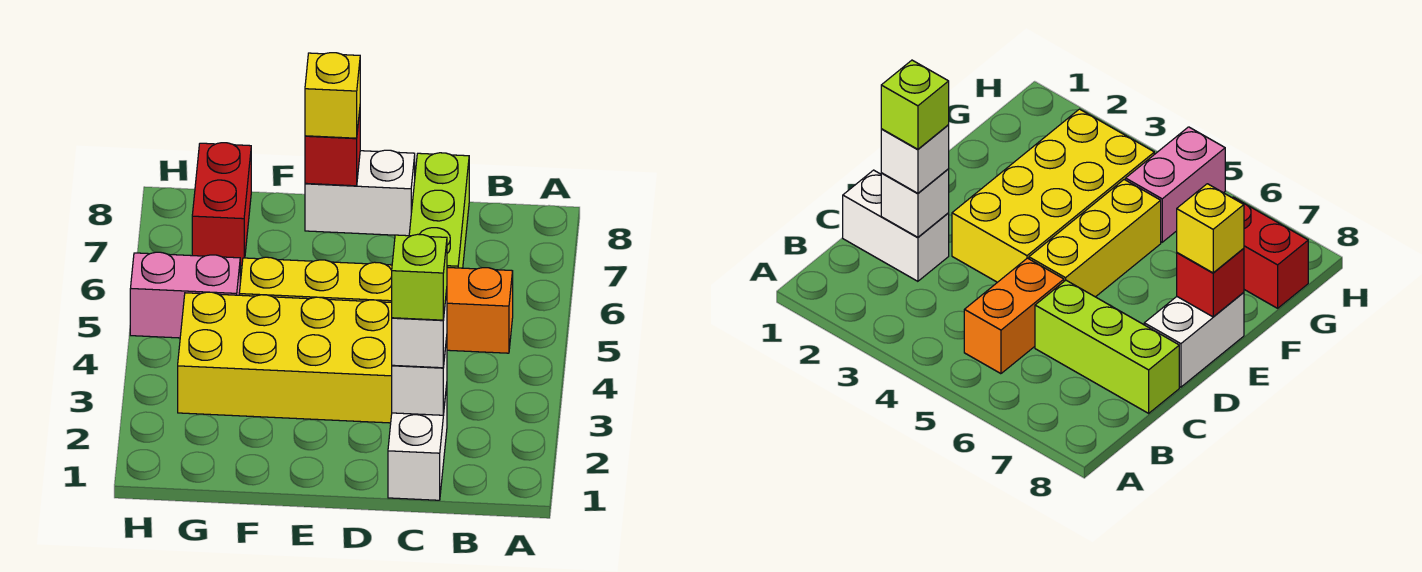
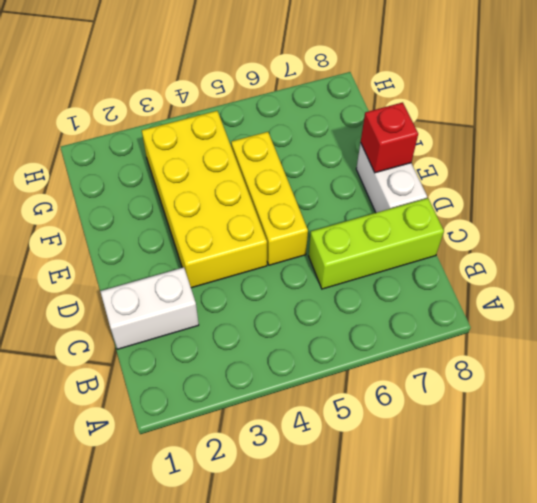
none -> orange brick B5:C5 level 1
none -> pink brick G5:H5 level 1
none -> red brick G7:G8 level 1

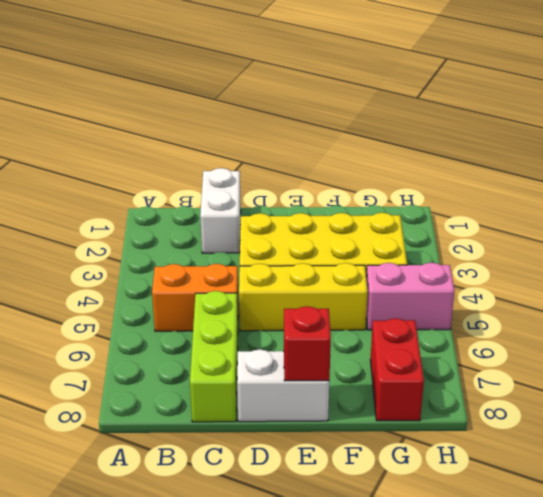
none -> white brick C2 level 2
none -> white brick C2 level 3
none -> yellow brick E8 level 3

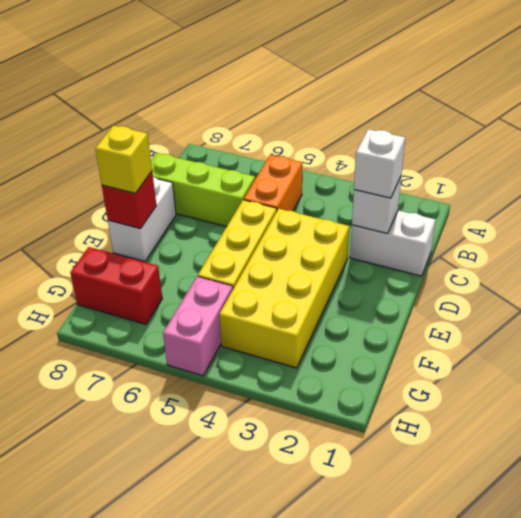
none -> lime brick C2 level 4

